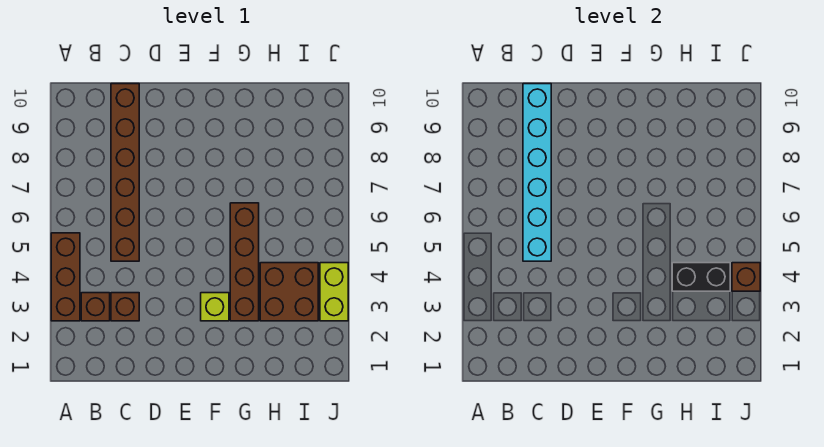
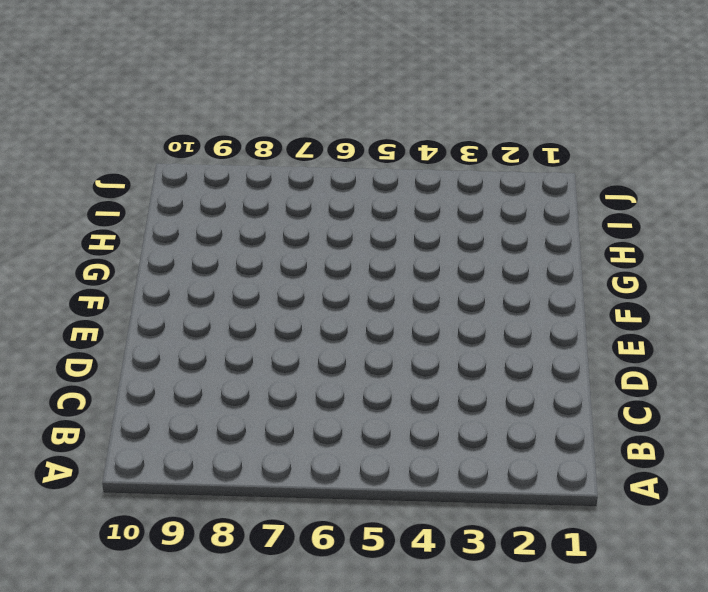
none -> brown brick A3:A5 level 1
none -> brown brick B3 level 1

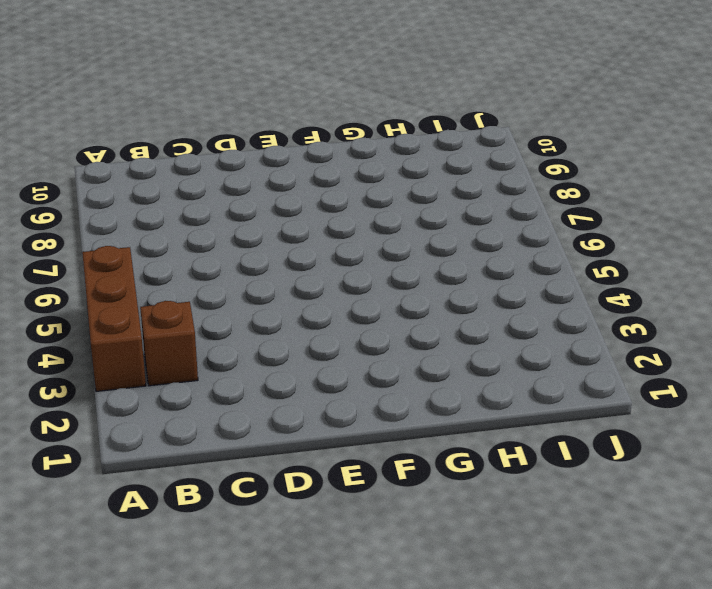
none -> brown brick C3 level 1
none -> brown brick C5:C10 level 1

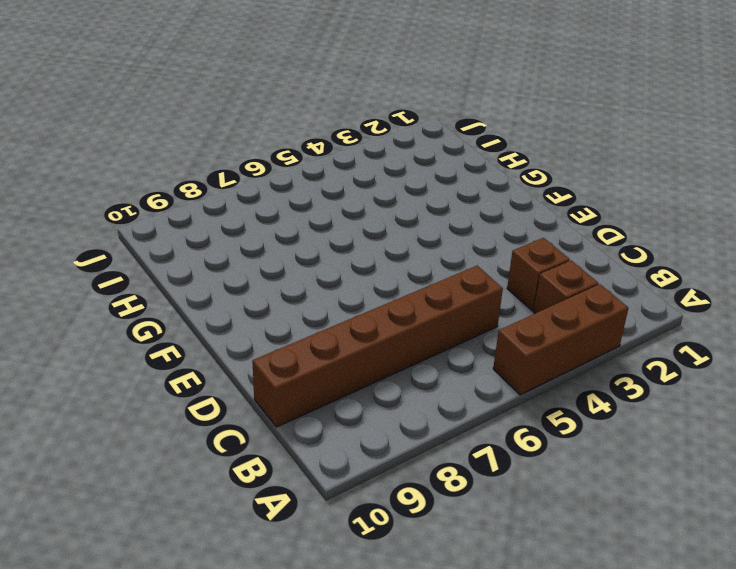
none -> lime brick F3 level 1
none -> brown brick G3:G6 level 1

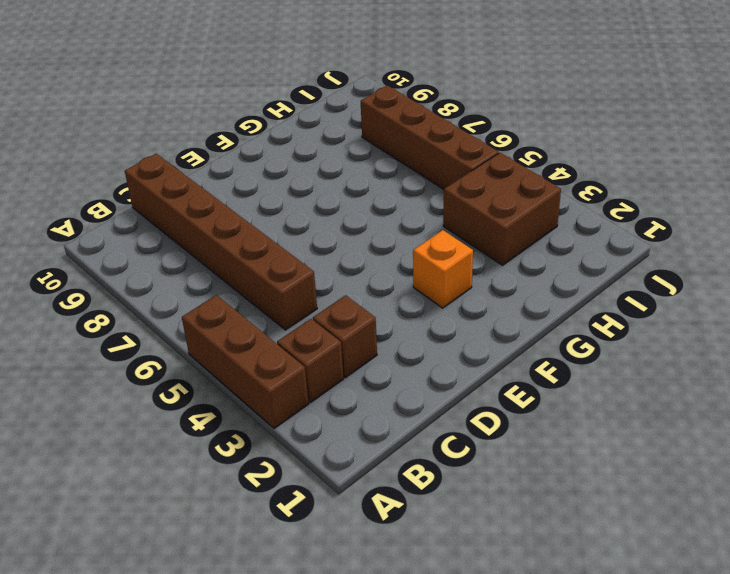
orange brick F3 level 1 -> lime brick F3 level 1
brown brick I5:I8 level 1 -> brown brick G3:G6 level 1
none -> lime brick J3:J4 level 1
none -> cyan brick C5:C10 level 2

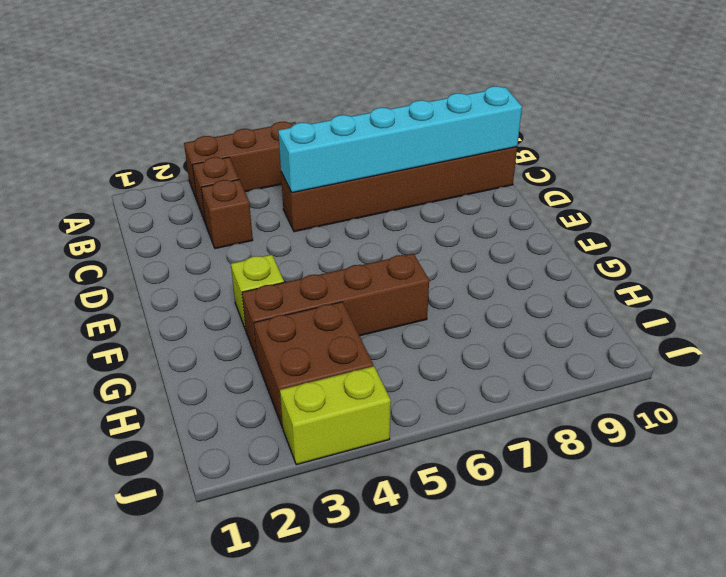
none -> black brick H4:I4 level 2
none -> brown brick J4 level 2

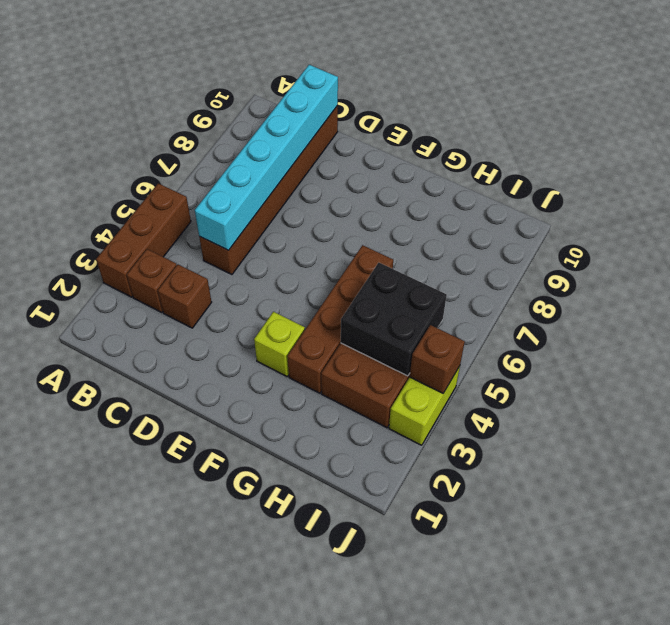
black brick H4:I5 level 2 -> black brick H4:I4 level 2

